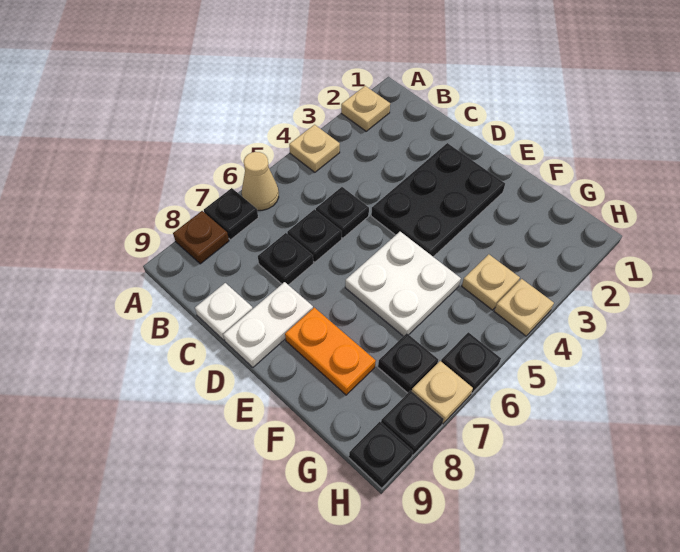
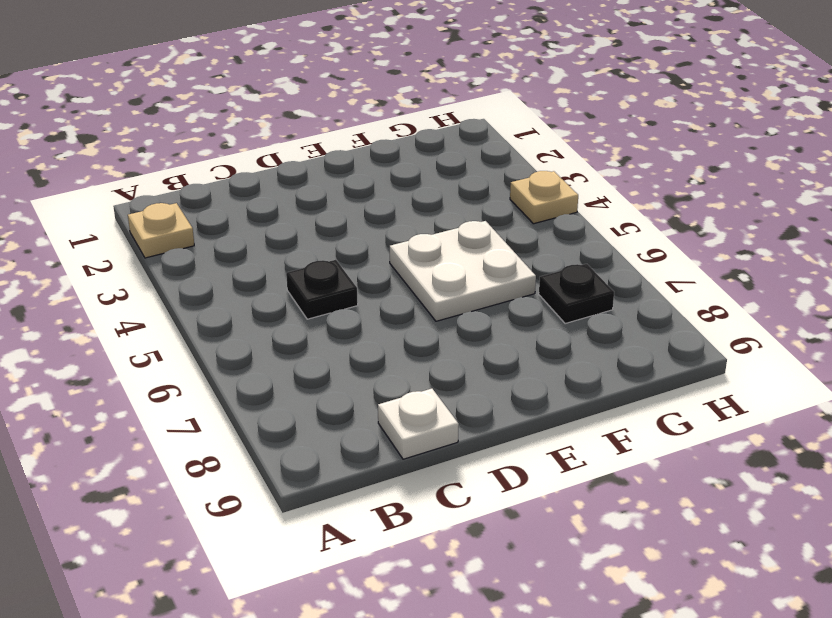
none -> tan plate A4 level 1
none -> tan cone A6 level 1
none -> black plate A7 level 1

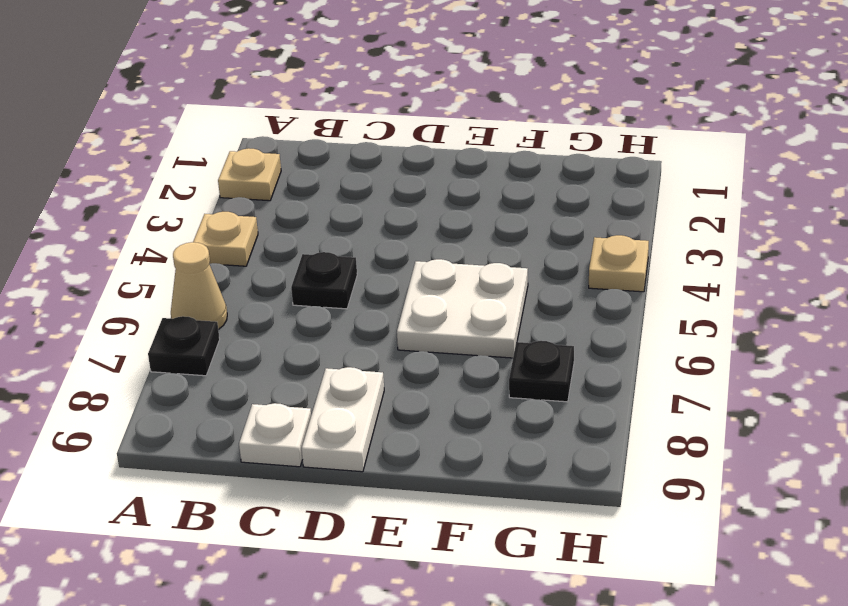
none -> brown plate A8 level 1
none -> black plate C6 level 1
none -> black plate C7 level 1

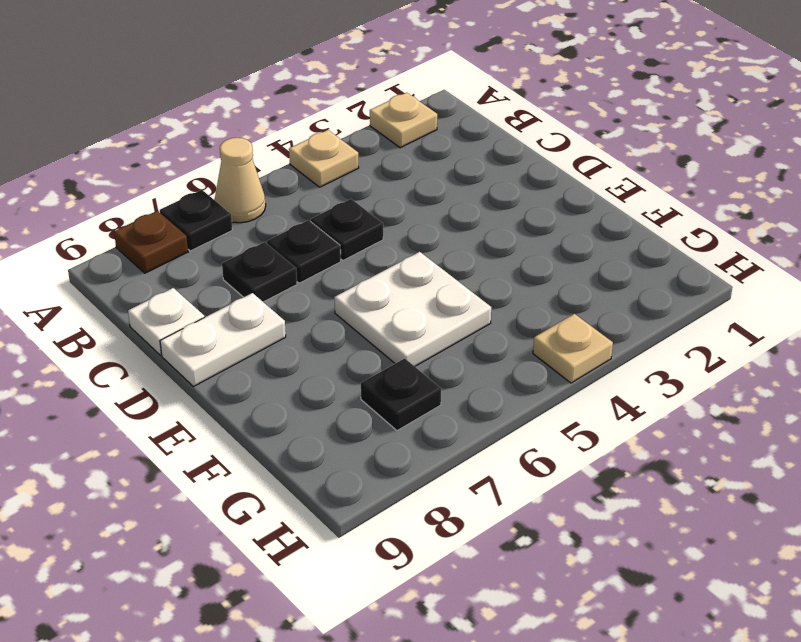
none -> black plate D2:E4 level 1
none -> orange plate E8:F8 level 1
none -> tan plate G4 level 1

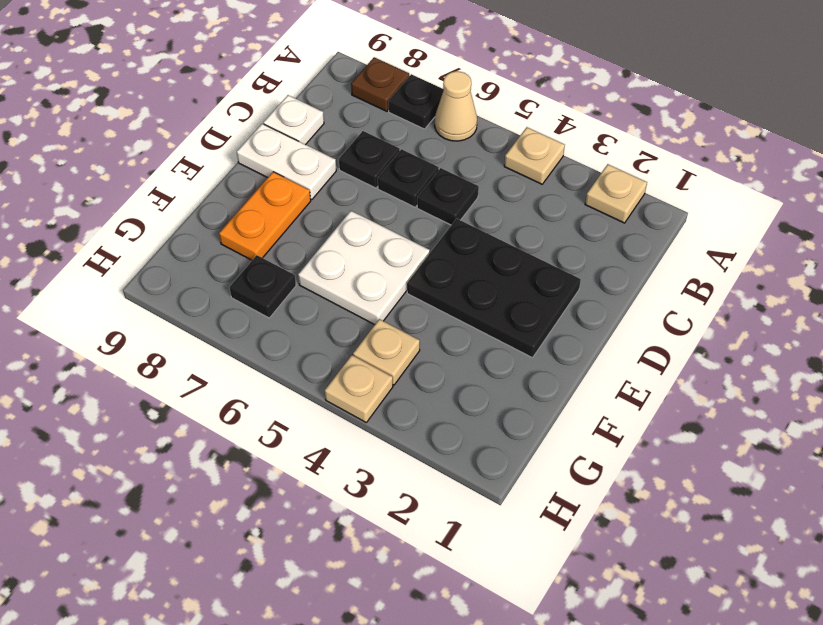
none -> black plate H6 level 1
none -> tan plate H7 level 1
none -> black plate H8 level 1

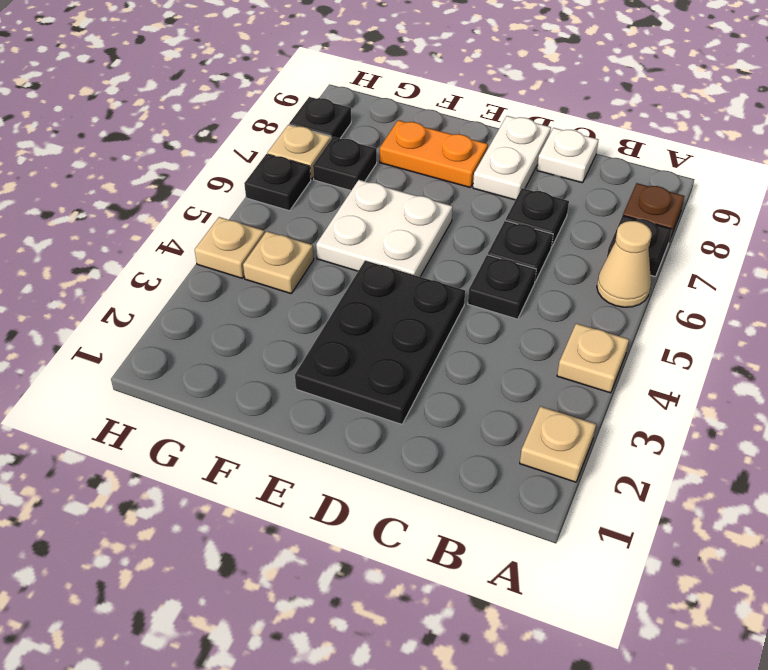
none -> black plate H9 level 1

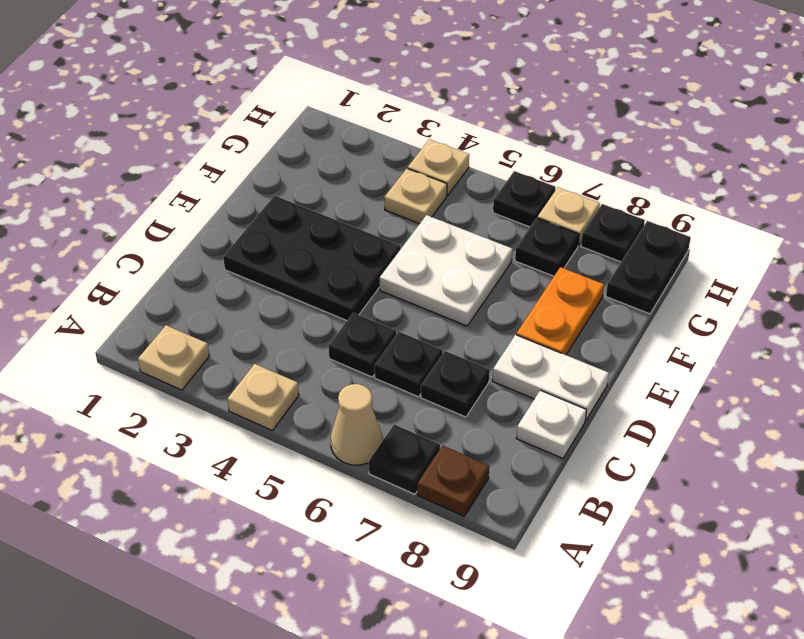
black plate G9:H9 level 1 -> black plate H9 level 1

